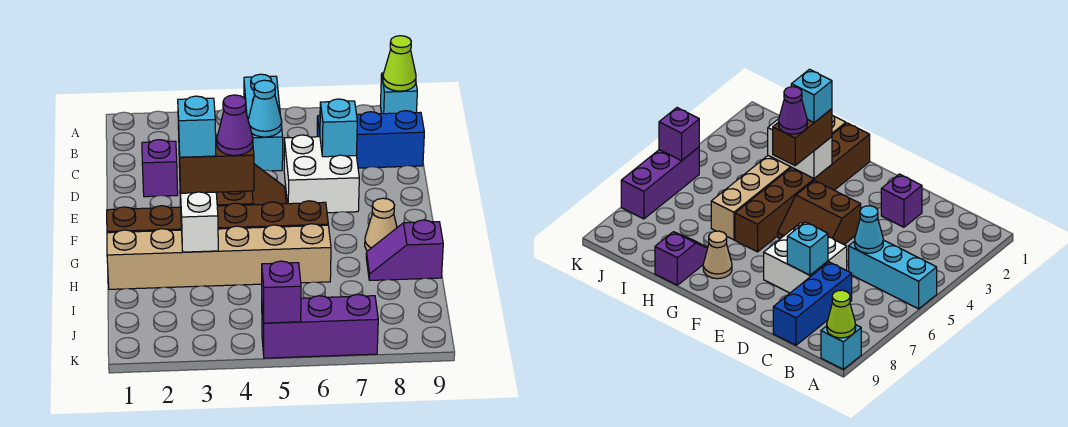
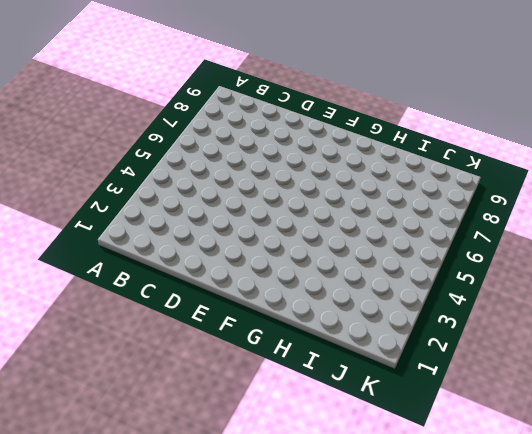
none -> cyan brick A5:C5 level 1
none -> cyan brick A9 level 1
none -> blue brick C7:C9 level 1

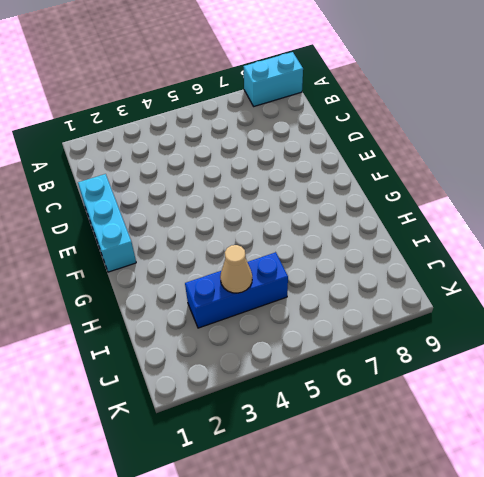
cyan brick A8:A9 level 1 -> cyan brick A9 level 1
cyan brick D1:F1 level 1 -> cyan brick A5:C5 level 1
blue brick I3:I5 level 1 -> blue brick C7:C9 level 1
tan cone I4 level 2 -> tan cone G8 level 1
none -> purple brick D2 level 1
none -> white brick D6:E7 level 1
none -> brown slope E4:F5 level 1 top 4

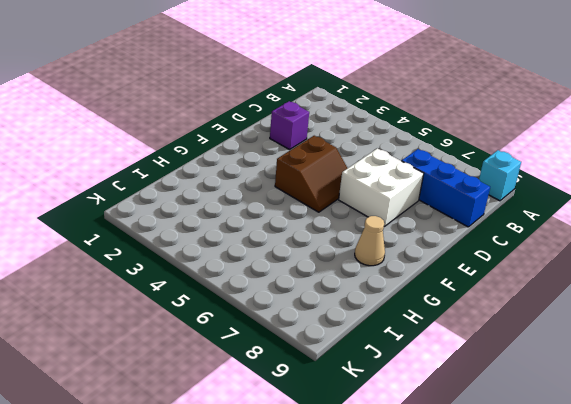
none -> cyan brick A5:C5 level 1
none -> brown brick G1:G6 level 1
none -> tan brick H1:H6 level 1

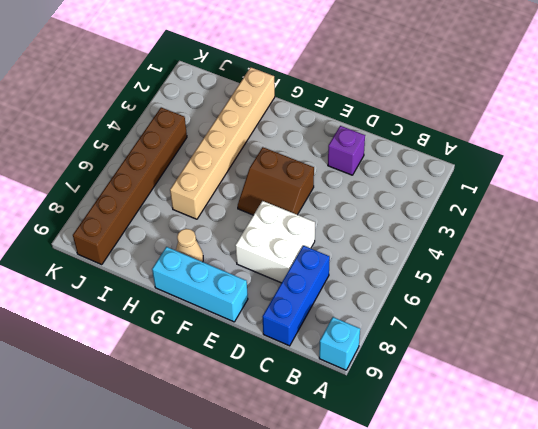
cyan brick E9:G9 level 1 -> cyan brick A5:C5 level 1
brown brick J4:J9 level 1 -> brown brick G1:G6 level 1
none -> purple slope H8:H9 level 1 top 9
none -> purple brick K5:K7 level 1
none -> lime cone A9 level 2

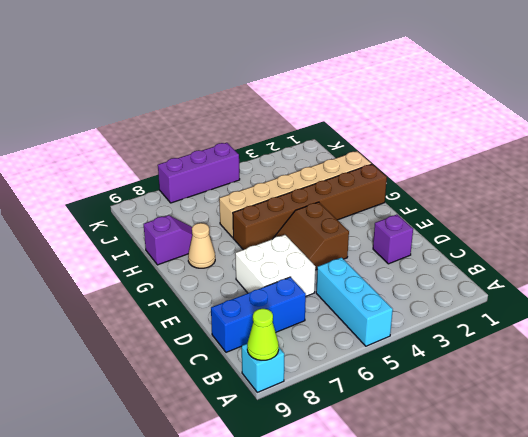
none -> cyan cone C5 level 2
none -> cyan brick D7 level 2
none -> white brick G3:H3 level 2

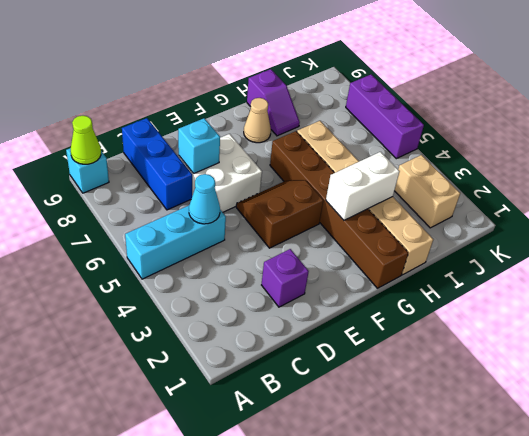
tan brick J2:J3 level 1 -> none
none -> purple brick K5 level 2
none -> brown brick G3:G4 level 3
none -> cyan brick G3 level 4

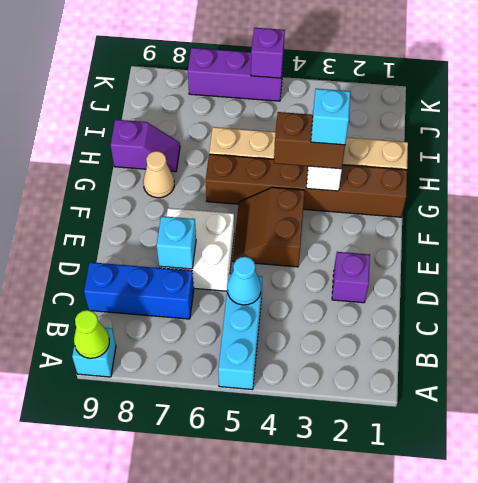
none -> purple cone G4 level 4

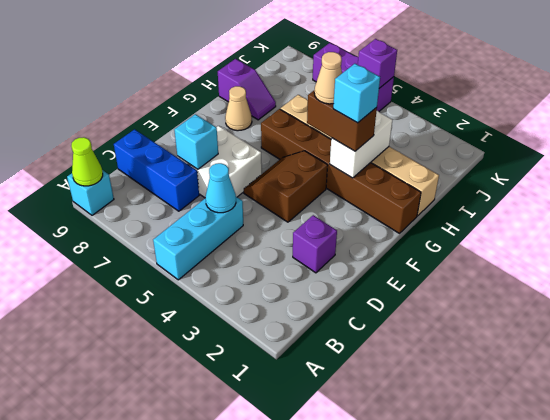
tan cone G4 level 4 -> purple cone G4 level 4

